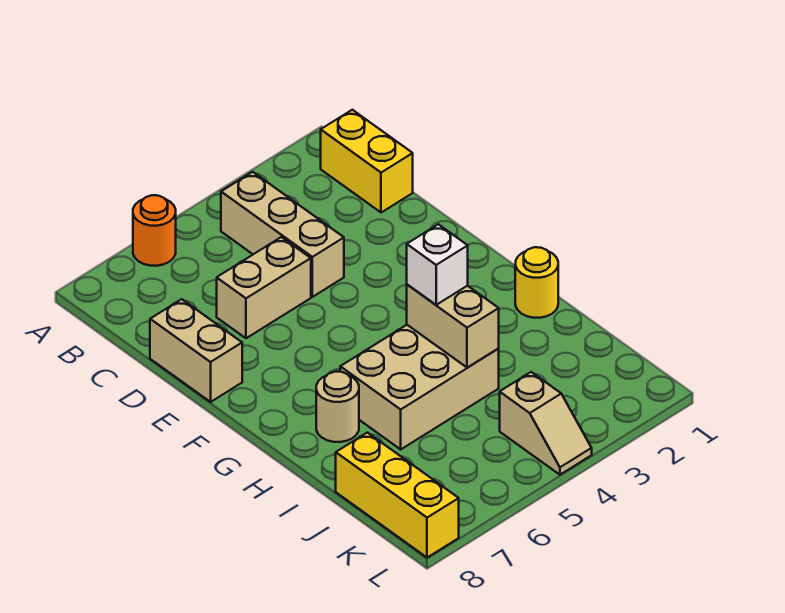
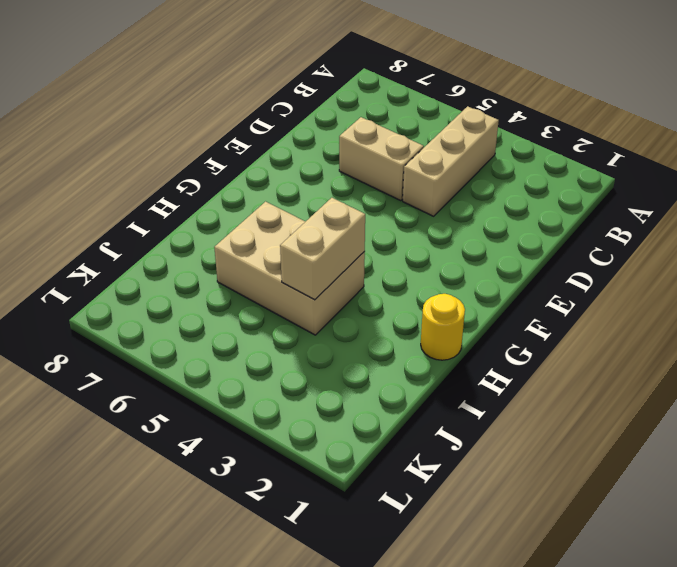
none -> orange round brick A6 level 1
none -> yellow brick B1:C1 level 1
none -> tan brick D8:E8 level 1

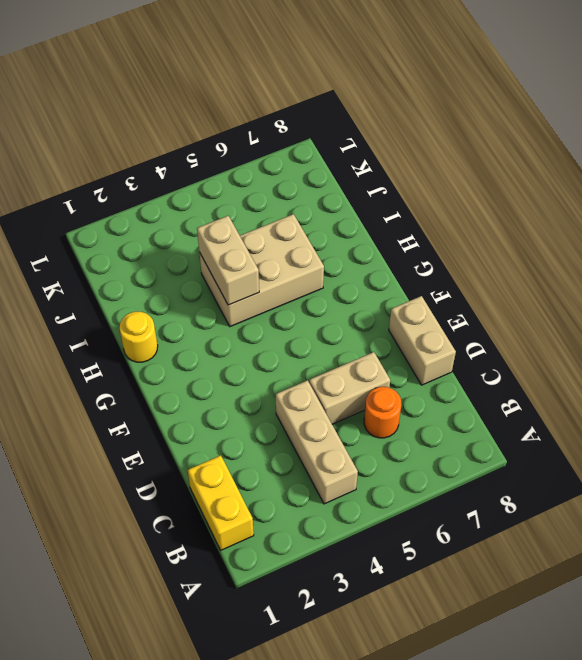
orange round brick C6 level 1 -> orange round brick A6 level 1
none -> tan round brick H7 level 1
none -> yellow brick J8:L8 level 1
none -> tan slope K4:L4 level 1 top K

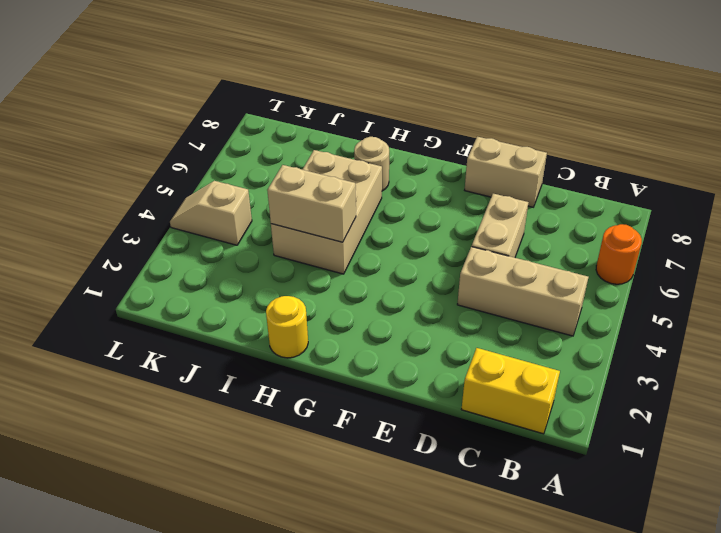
none -> yellow brick J8:L8 level 1
none -> white brick H4 level 3

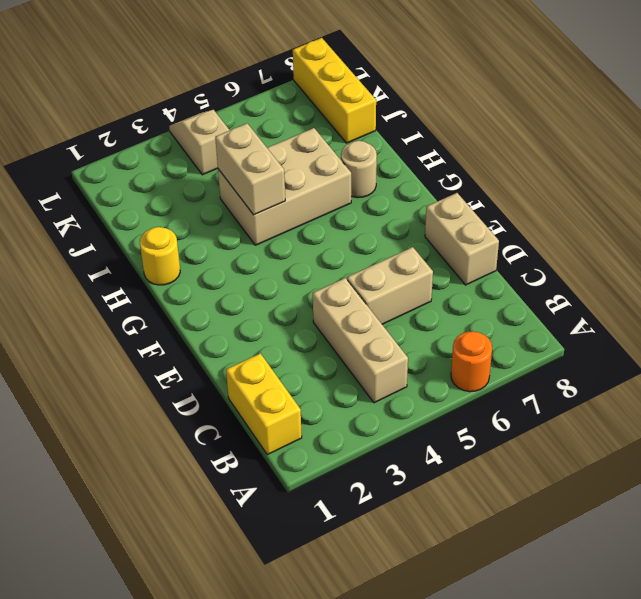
none -> white brick H4 level 3

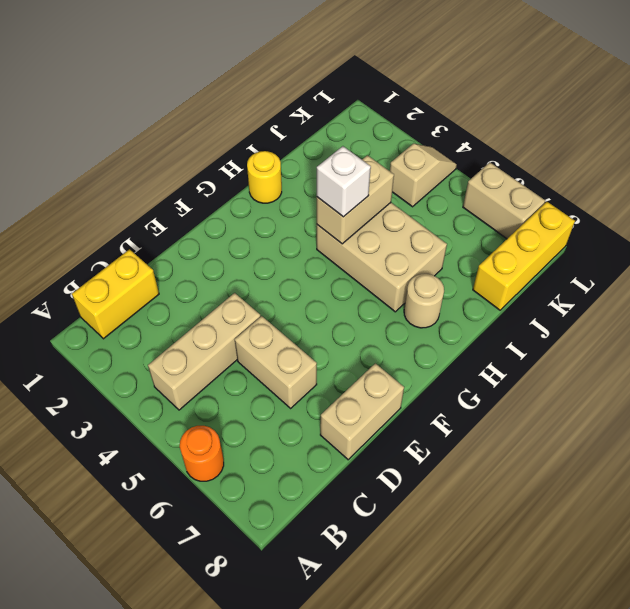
tan brick L6:L7 level 1 -> none

